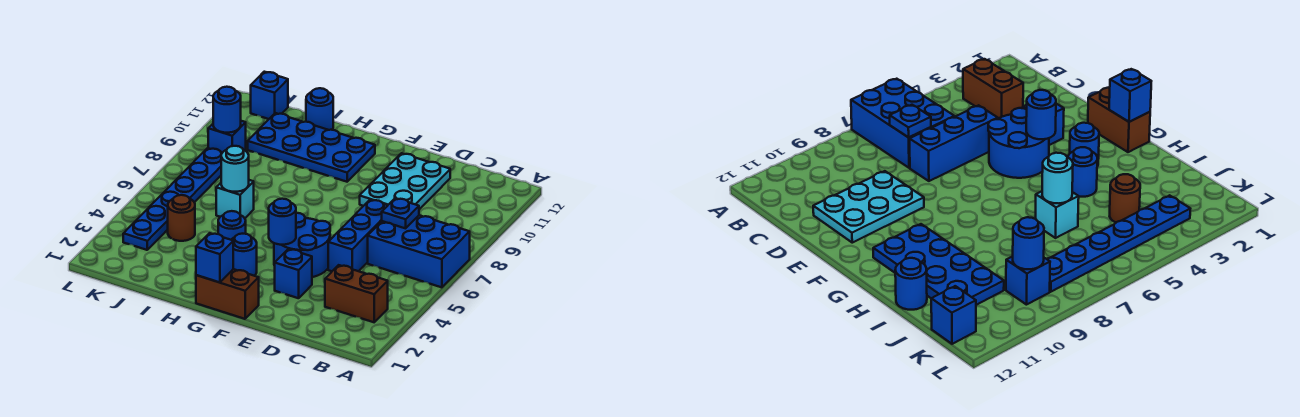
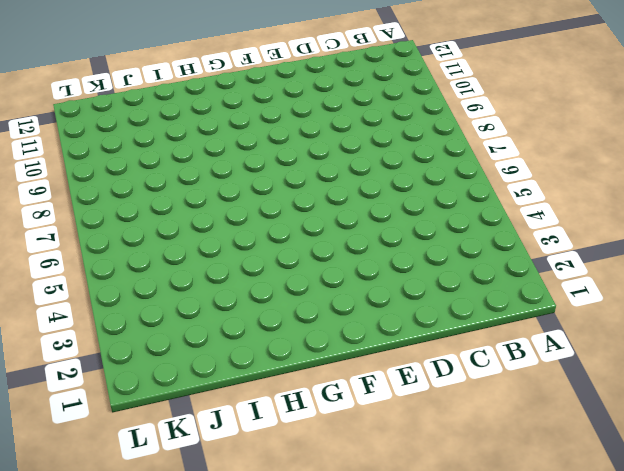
none -> blue brick A6:C7 level 1
none -> brown brick B3:C3 level 1
none -> blue brick D5:D7 level 1

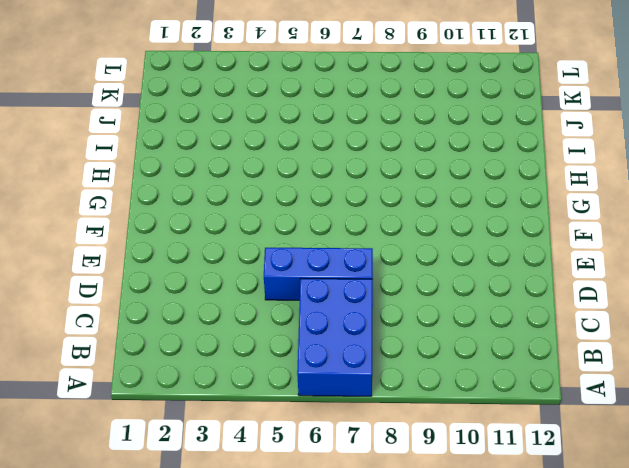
none -> brown brick B3:C3 level 1
none -> cyan plate D9:E11 level 1
none -> blue brick E3 level 1

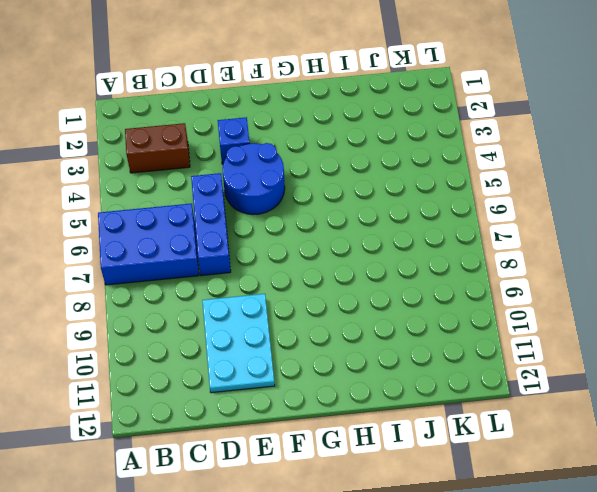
none -> brown brick F1:G1 level 1
none -> blue round brick G3 level 1
none -> blue plate G10:J11 level 1

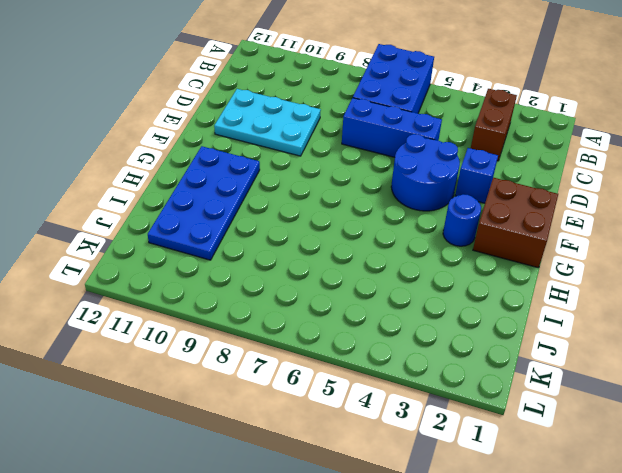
brown brick F1:G2 level 1 -> brown brick F1:G1 level 1
none -> blue round brick H4 level 1
none -> cyan brick I6 level 1
none -> blue round brick I12 level 1

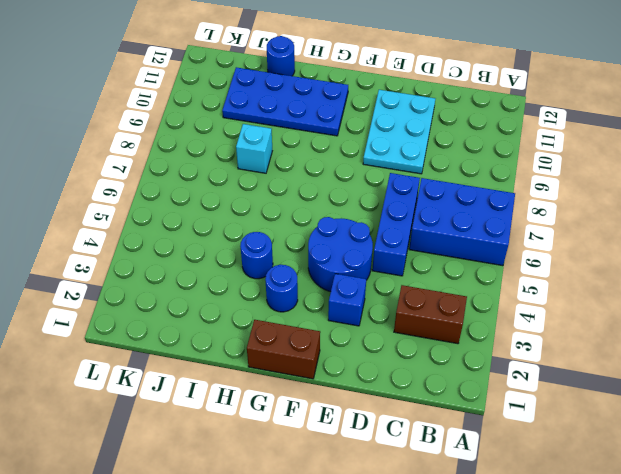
cyan brick I8 level 1 -> cyan brick I6 level 1
none -> brown round brick J4 level 1
none -> blue plate K3:K8 level 1
none -> blue brick K9 level 1

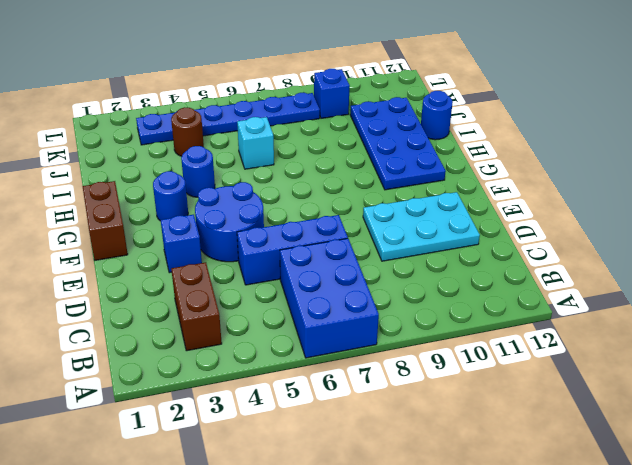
none -> blue brick K12 level 1
none -> blue plate C7 level 2
none -> blue round brick F4 level 2

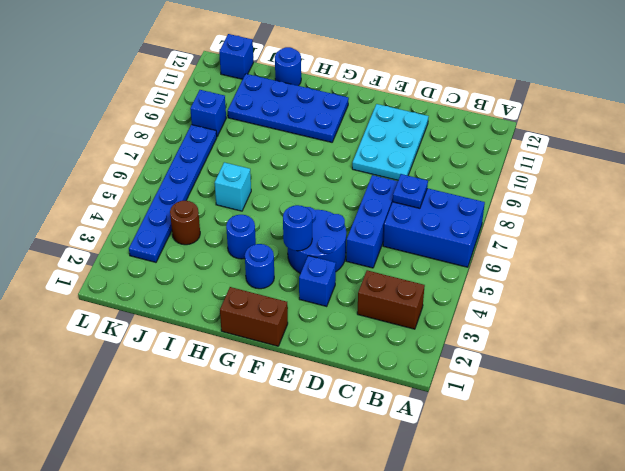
none -> blue brick G1 level 2
none -> cyan round brick I6 level 2
none -> blue round brick K9 level 2

